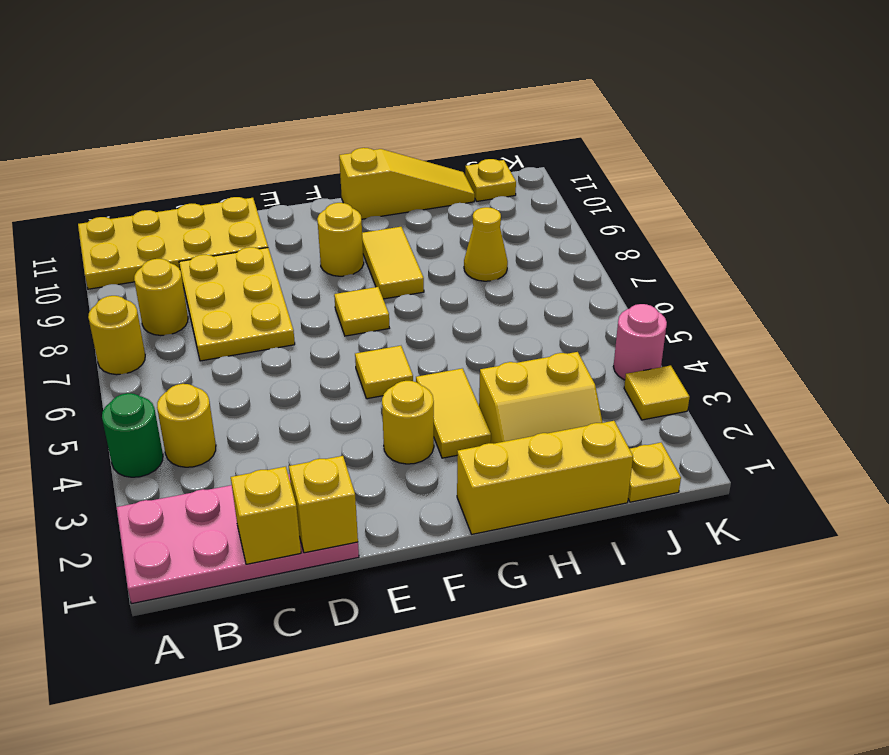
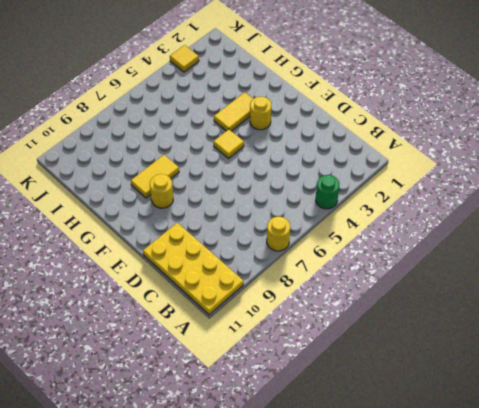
none -> pink plate A1:D2 level 1
none -> yellow round brick B4 level 1
none -> yellow round brick B8 level 1

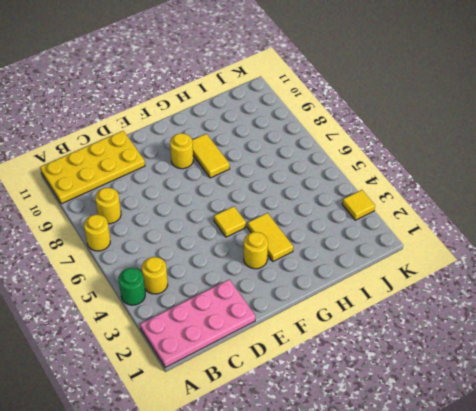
none -> yellow plate C7:D9 level 1
none -> yellow tile F7 level 1
none -> yellow brick G1:I1 level 1

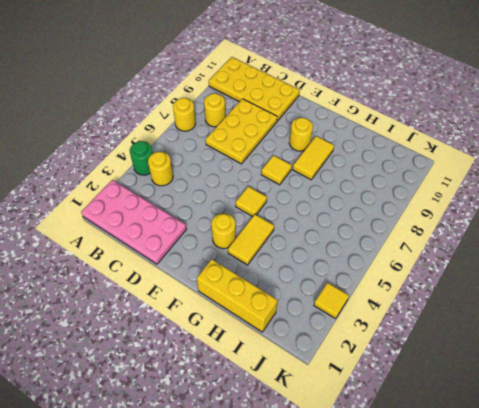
none -> yellow slope G11:I11 level 1 top G
none -> yellow slope H2:I3 level 1 top 3
none -> yellow cone I8 level 1

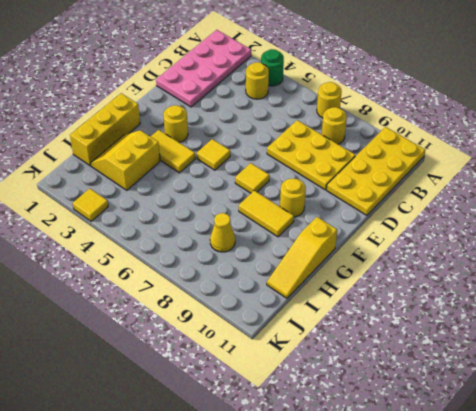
none -> yellow plate J1 level 1
none -> yellow plate J11 level 1
none -> pink round brick K4 level 1

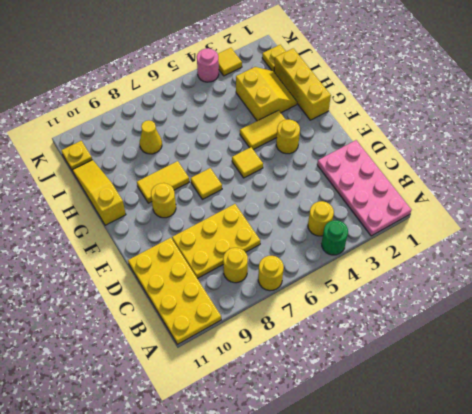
none -> yellow brick C1 level 2
none -> yellow brick D1 level 2

